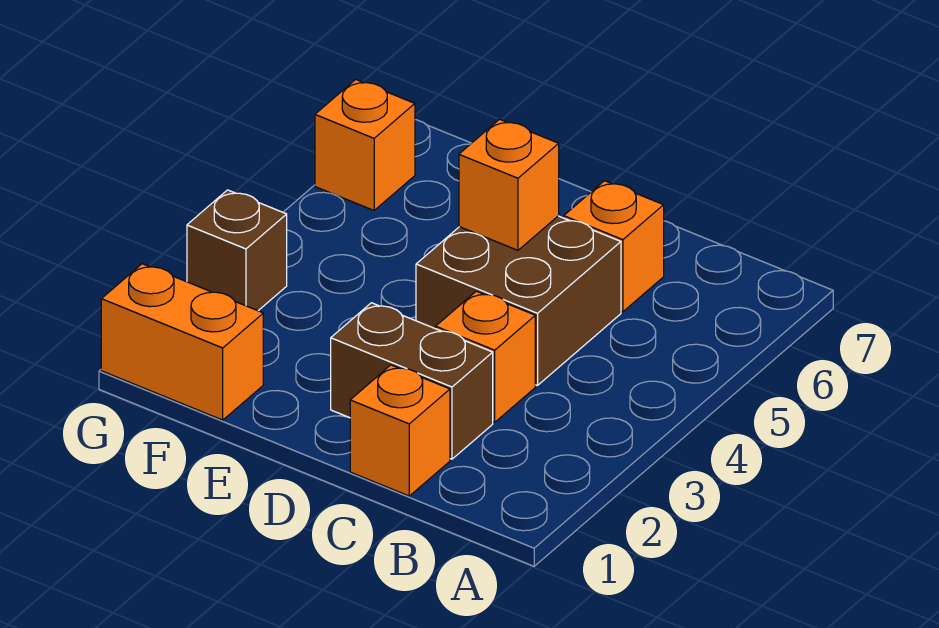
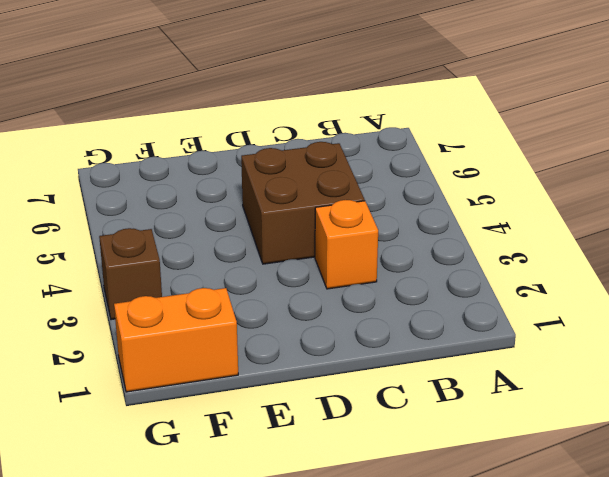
none -> orange brick C1 level 1
none -> brown brick C2:D2 level 1

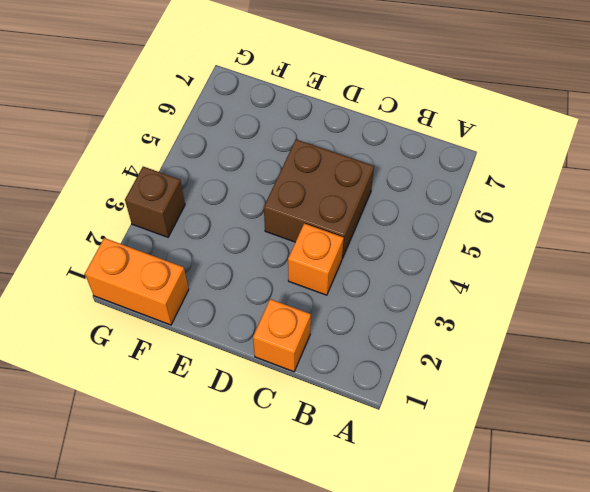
none -> brown brick C2:D2 level 1
none -> orange brick C6 level 1

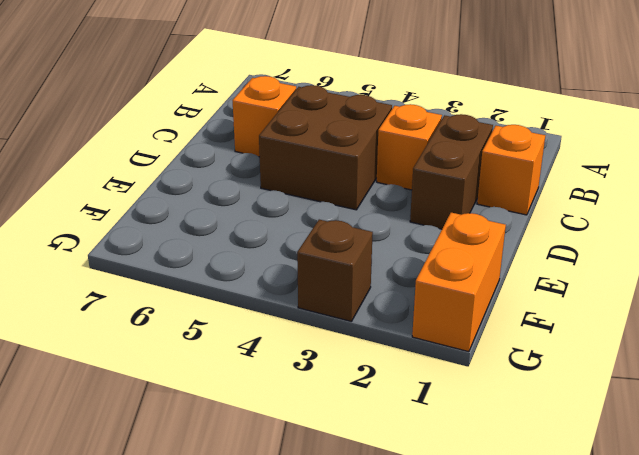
none -> orange brick G6 level 1
none -> orange brick D5 level 2

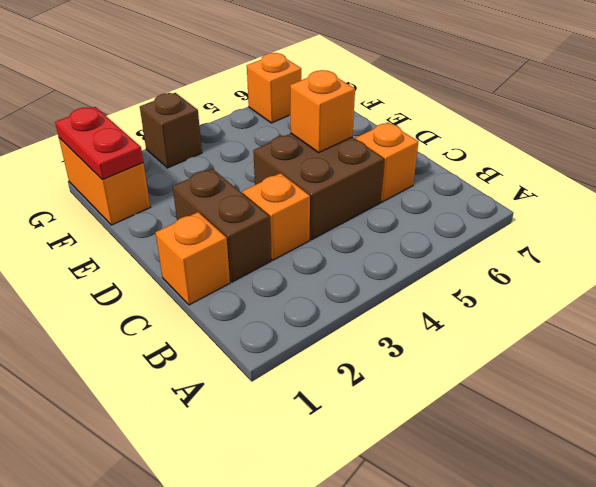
red plate F1:G1 level 2 -> none

